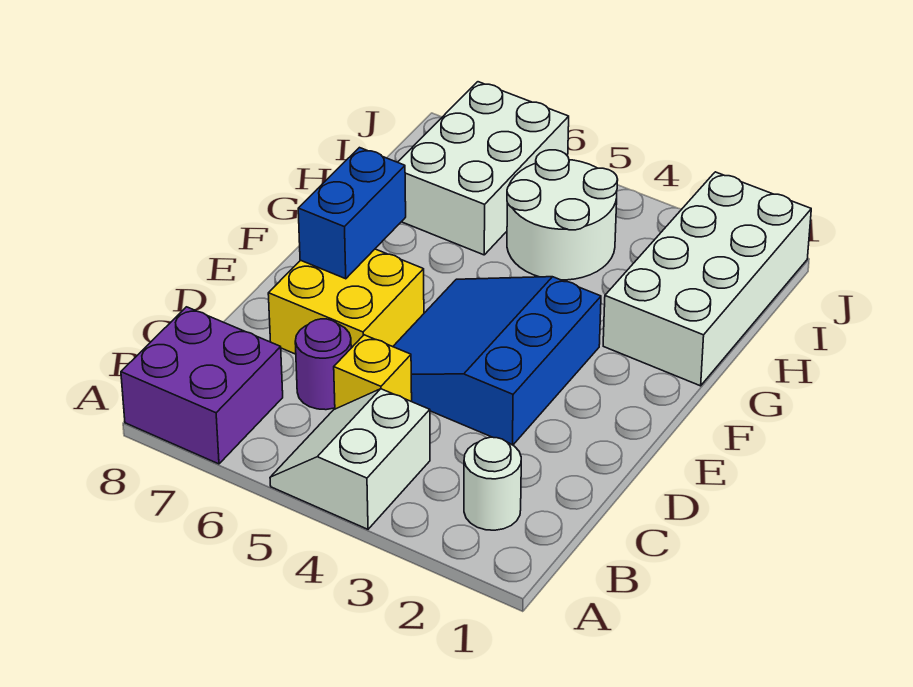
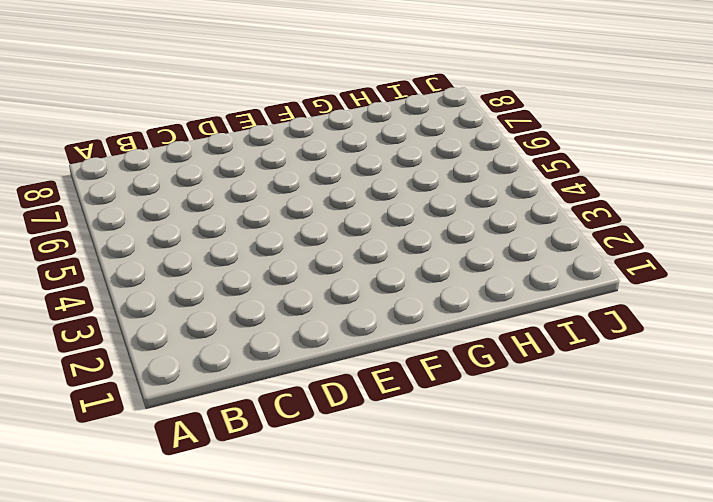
none -> white slope A4:B5 level 1 top 4
none -> purple brick A7:B8 level 1

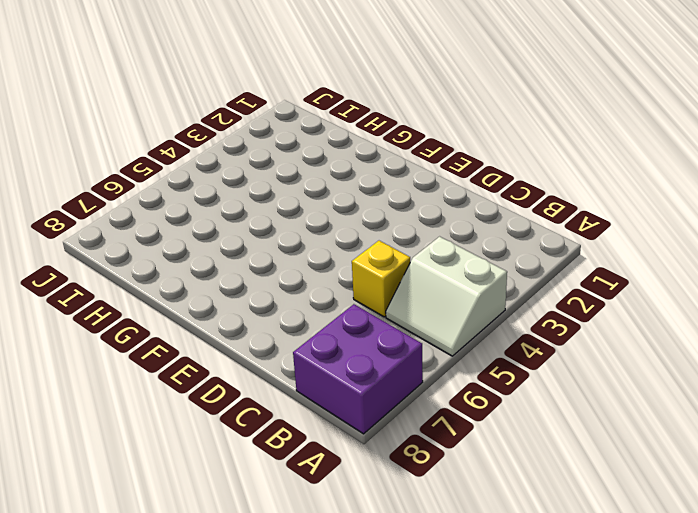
none -> white round brick B2 level 1
none -> purple round brick C6 level 1

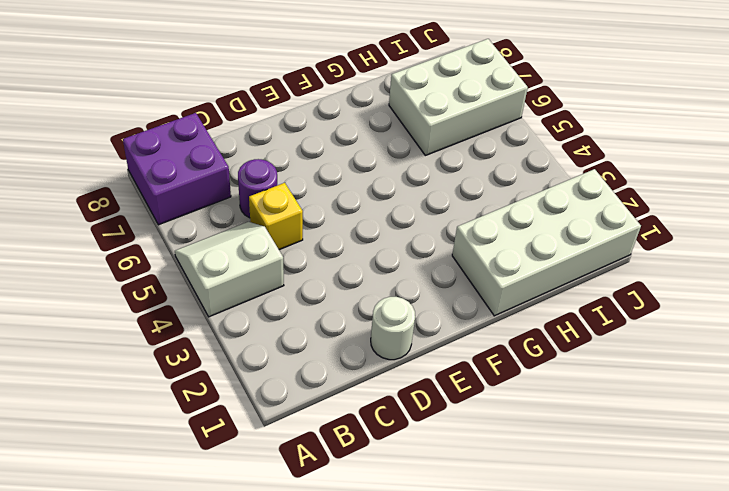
white round brick D1 level 1 -> white round brick B2 level 1
none -> blue slope D3:F5 level 1 top 3
none -> yellow brick D6:E7 level 1

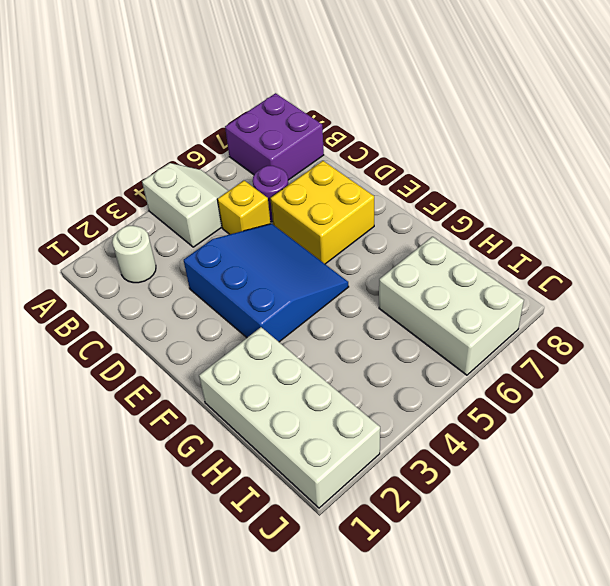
none -> white round brick H4:I5 level 1
none -> blue brick E7:F7 level 2

